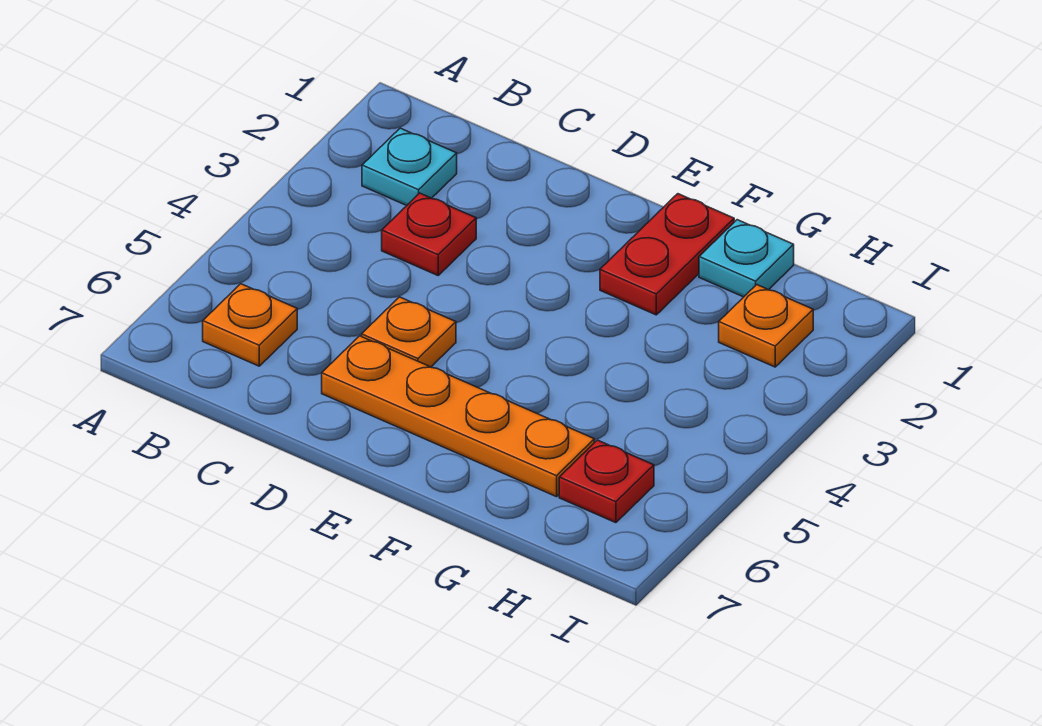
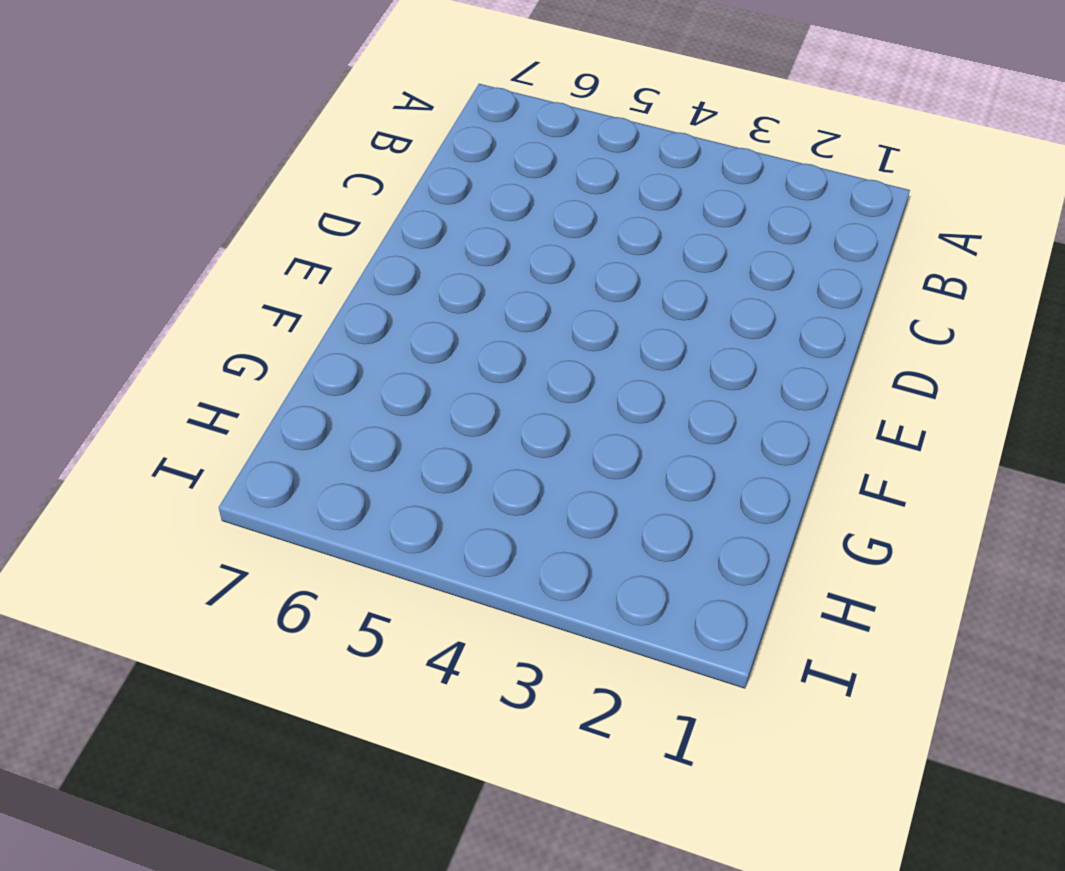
none -> cyan plate B2 level 1
none -> orange plate B6 level 1

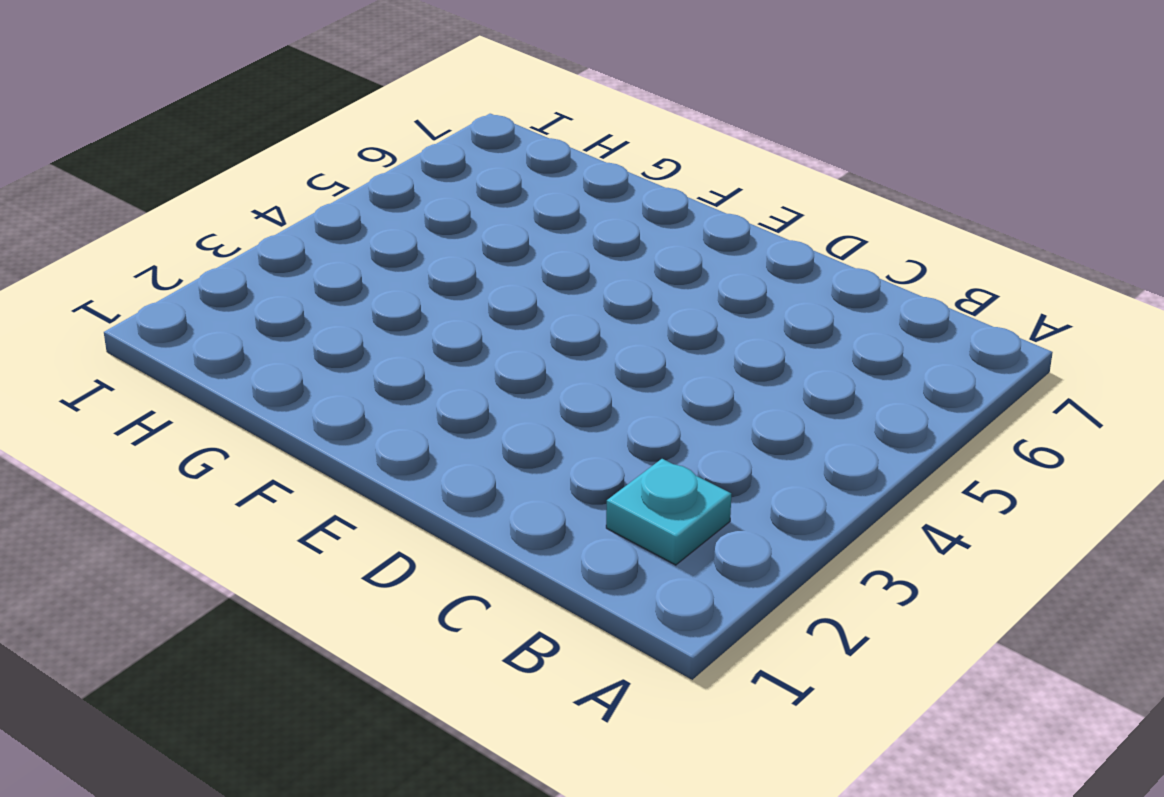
none -> orange plate B6 level 1
none -> red plate C3 level 1

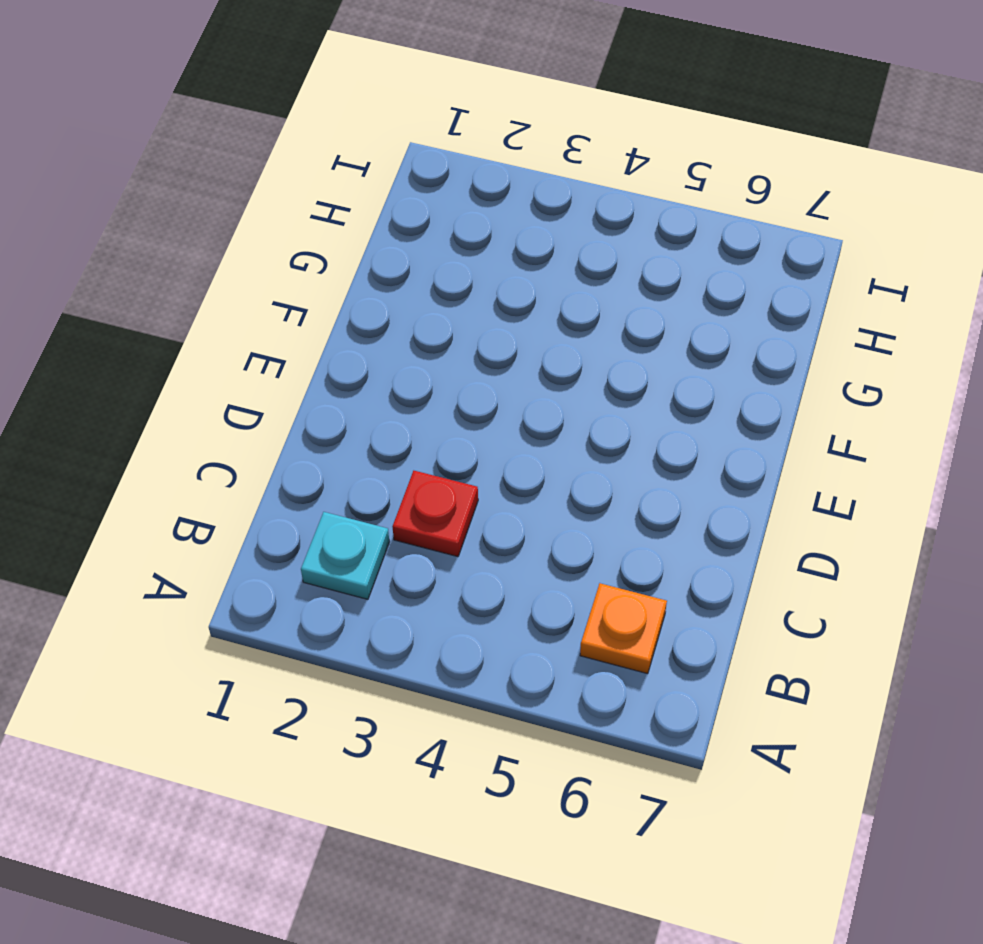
none -> orange plate D5 level 1
none -> orange plate D6:G6 level 1

